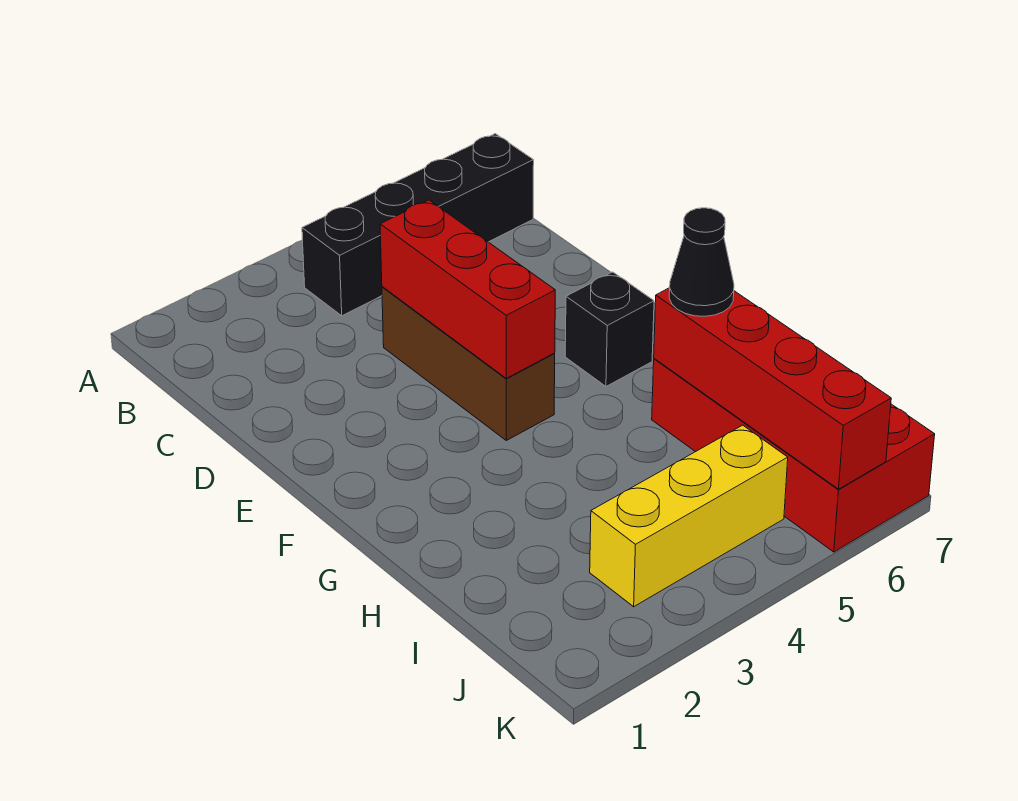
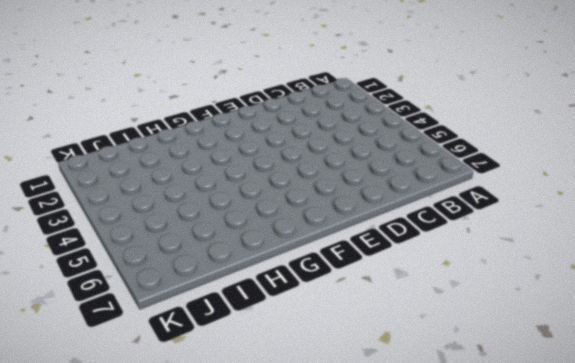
none -> black brick B4:B7 level 1
none -> brown brick D4:F4 level 1

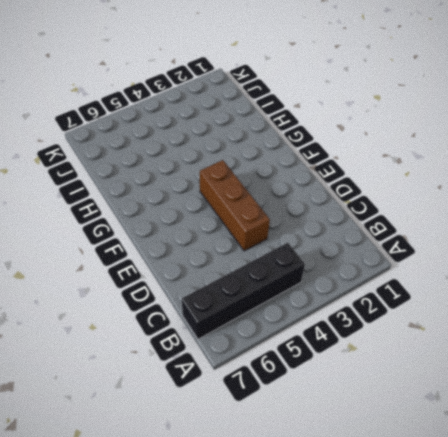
none -> black brick F6 level 1
none -> red brick H6:K7 level 1

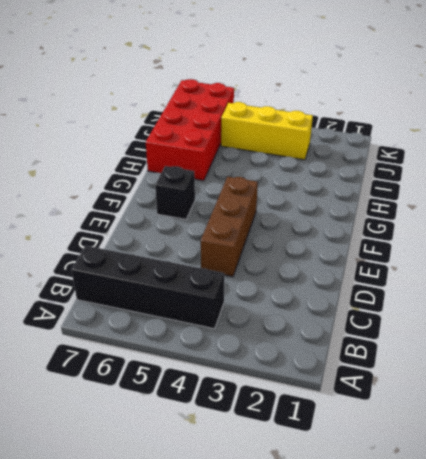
none -> red brick D4:F4 level 2
none -> red brick H6:K6 level 2

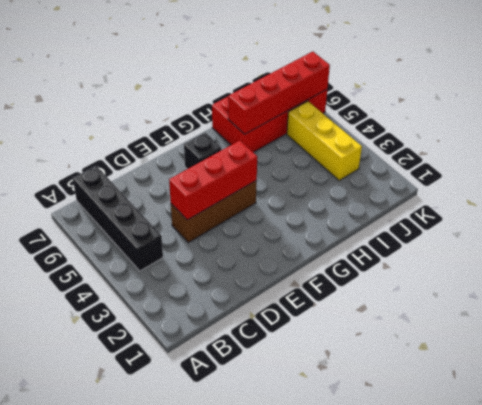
none -> black cone H6 level 3

